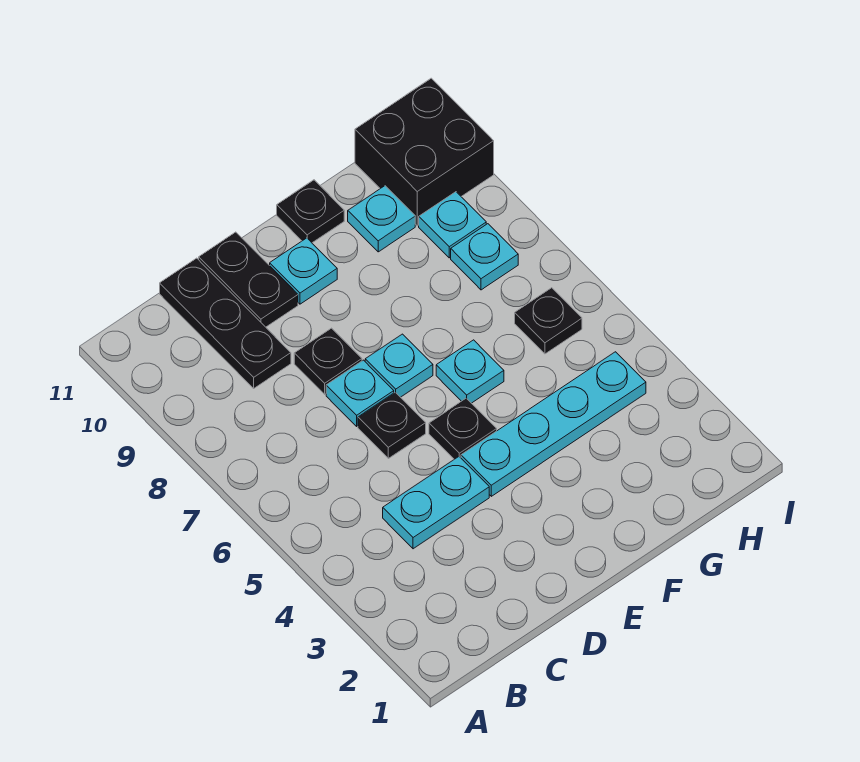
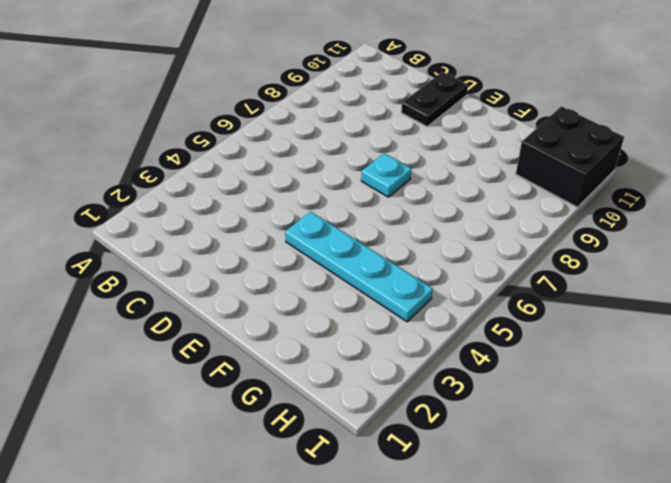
none -> cyan plate C4:D4 level 1
none -> black plate C9:C11 level 1
none -> black plate D6 level 1

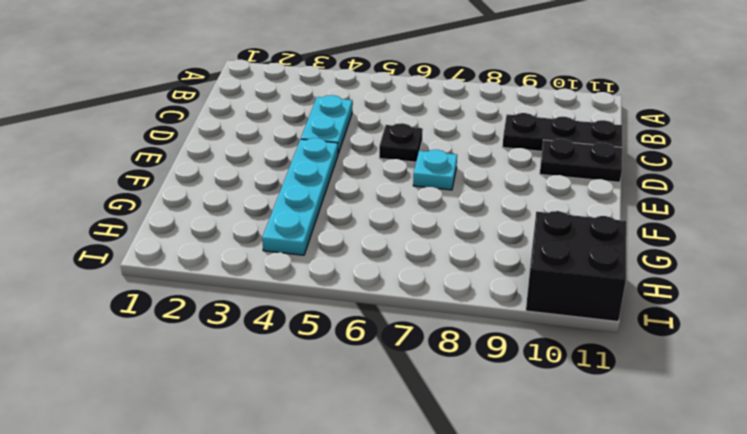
none -> cyan plate D7 level 1
none -> black plate D8 level 1
none -> black plate E5 level 1

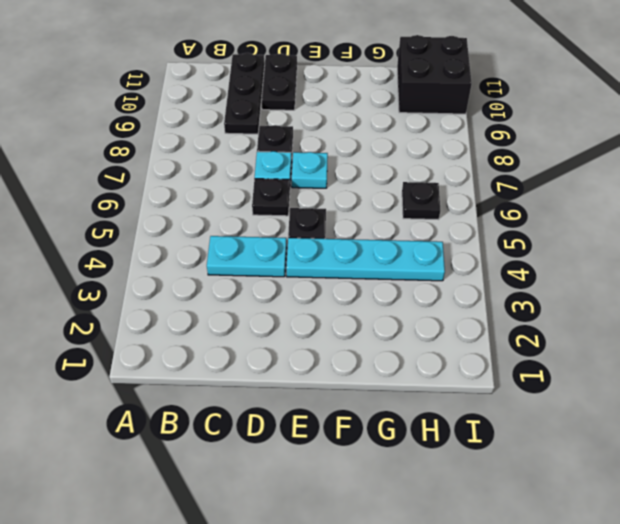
none -> cyan plate E10 level 1
none -> cyan plate F6 level 1
none -> black plate F11 level 1

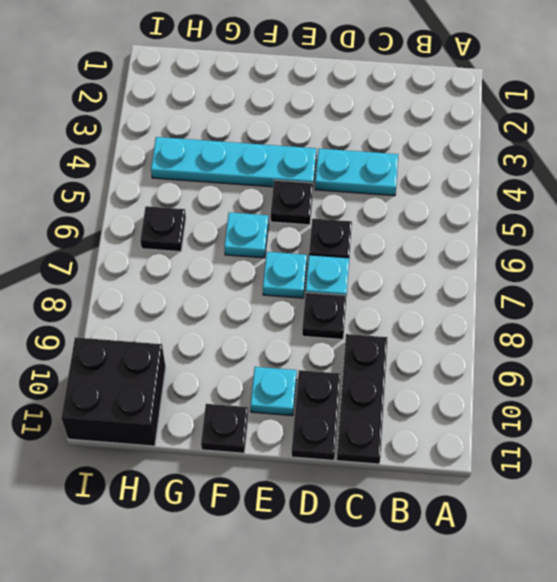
none -> cyan plate G10 level 1
none -> cyan plate H8 level 1
none -> cyan plate H9 level 1

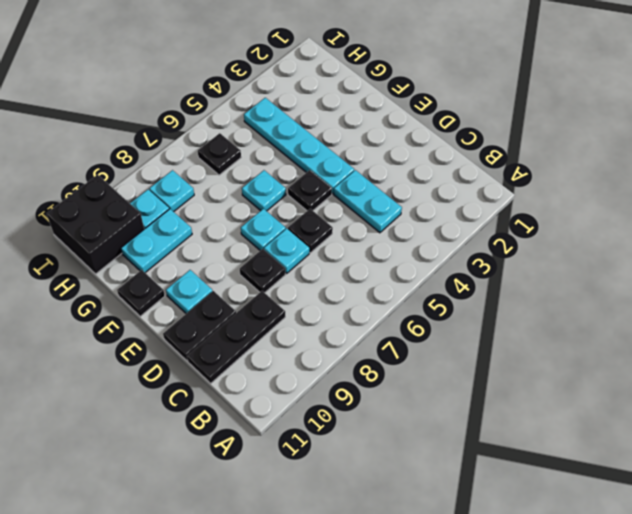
cyan plate G9:G10 level 1 -> cyan plate G10 level 1

